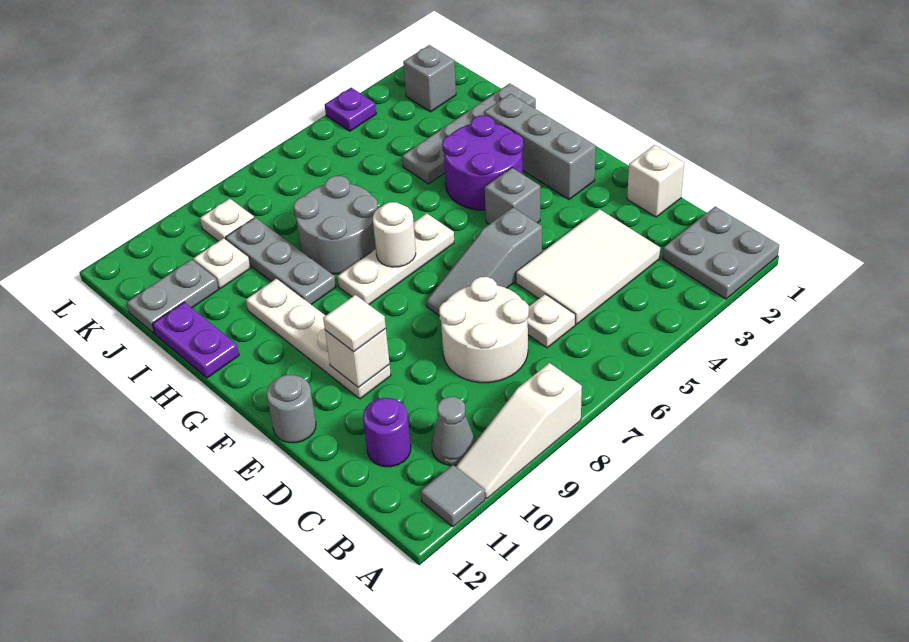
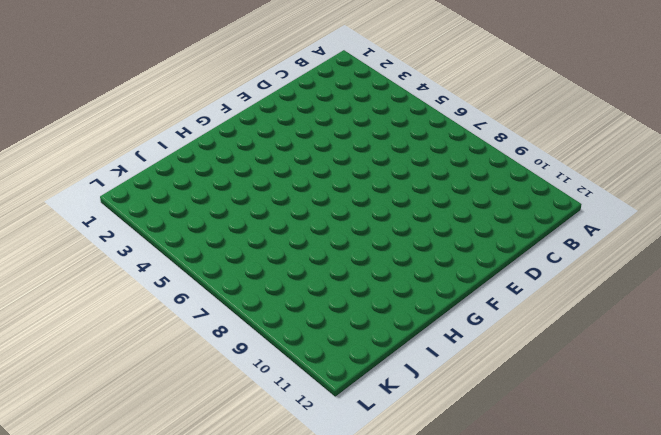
none -> grey plate A1:B2 level 1
none -> white slope A8:A10 level 1 top 8
none -> grey tile A11 level 1

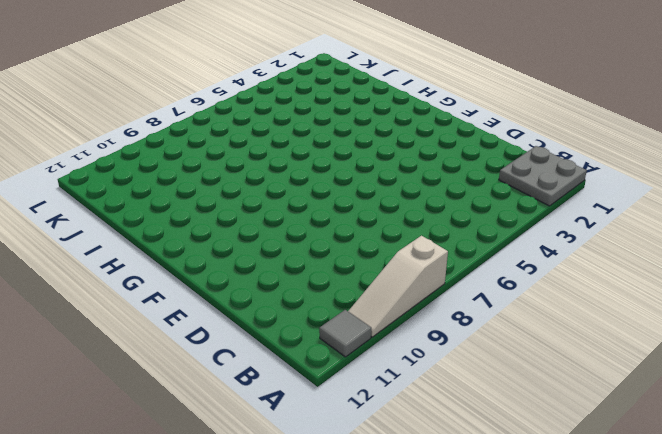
none -> grey cone B10 level 1
none -> white tile C3:D5 level 1
none -> white plate C6 level 1

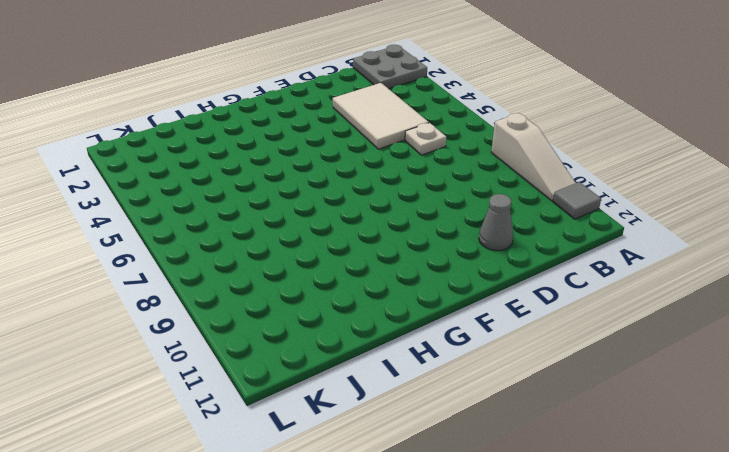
grey cone D11 level 1 -> grey cone B10 level 1
none -> white round brick C7:D8 level 1
none -> purple round brick C11 level 1
none -> white brick D1 level 1

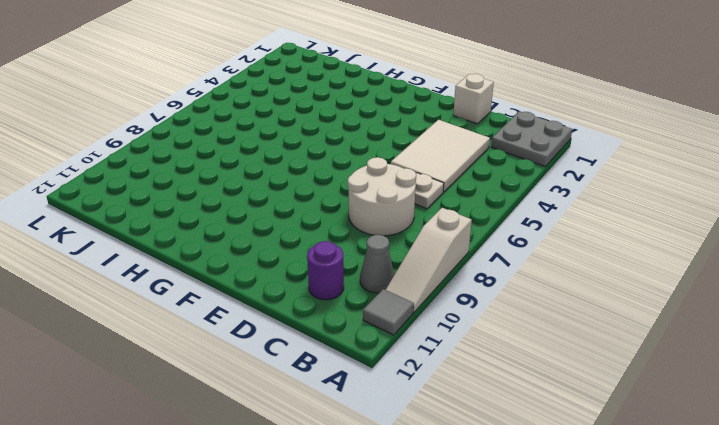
none -> grey slope E5:E7 level 1 top 5
none -> white plate E10:H10 level 1
none -> grey round brick E12 level 1

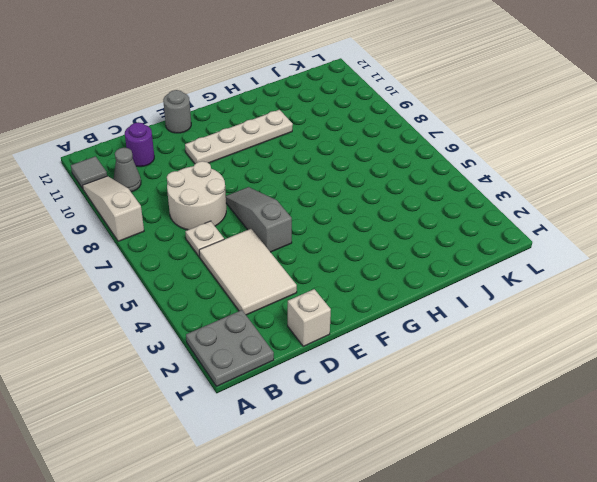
none -> grey brick F2:H2 level 1
none -> grey brick F4 level 1
none -> purple round brick G3:H4 level 1

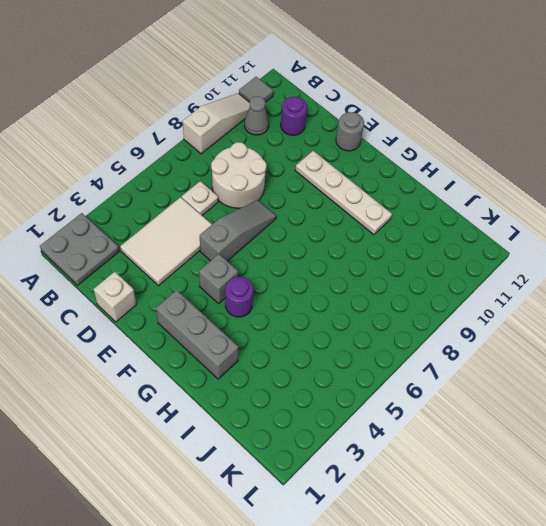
purple round brick G4 level 1 -> purple round brick G3:H4 level 1
none -> white plate G6:G8 level 1
none -> grey round brick H7:I8 level 1
none -> grey plate H9:J9 level 1

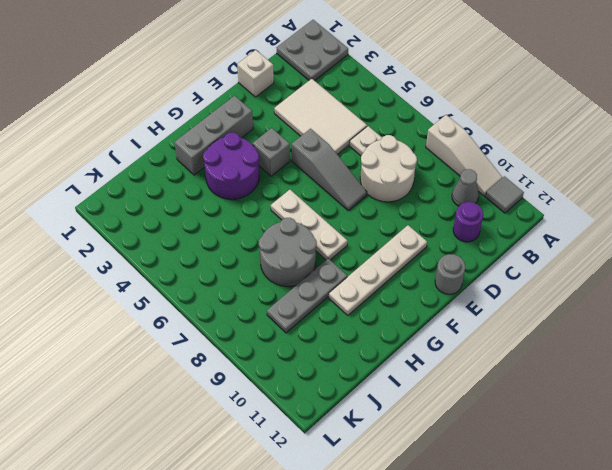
none -> purple plate H12:I12 level 1
none -> grey plate I1:I4 level 1
none -> white plate J10 level 1

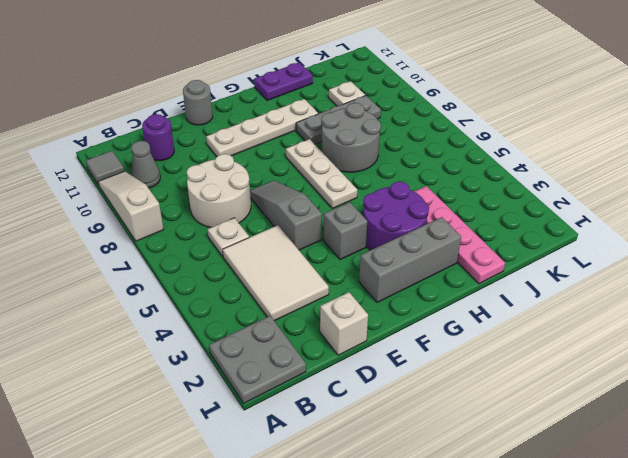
pink plate I1:I4 level 1 -> grey plate I1:I4 level 1
none -> grey plate J11:J12 level 1
none -> grey brick K2 level 1
none -> white plate K9 level 1

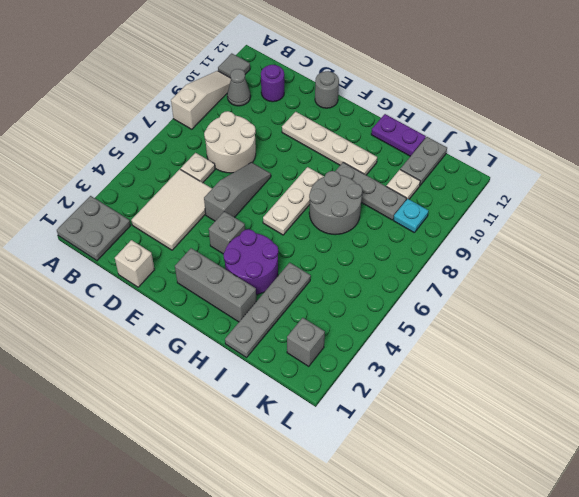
cyan plate K9 level 1 -> white plate K9 level 1
none -> purple plate L4 level 1
none -> white brick E10 level 2
none -> white round brick G7 level 2

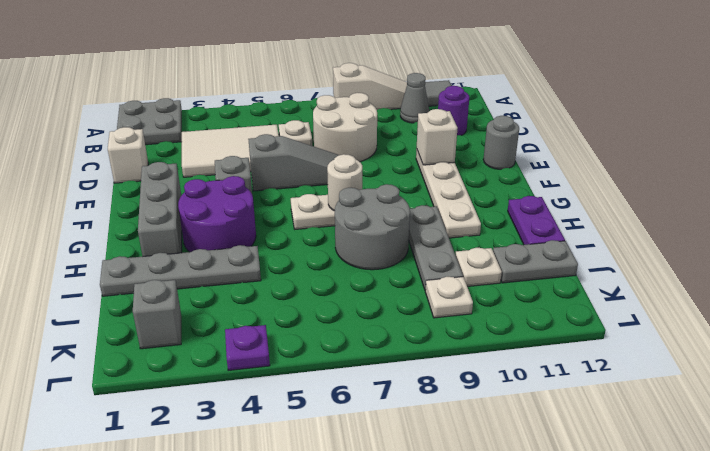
none -> white tile E10 level 3

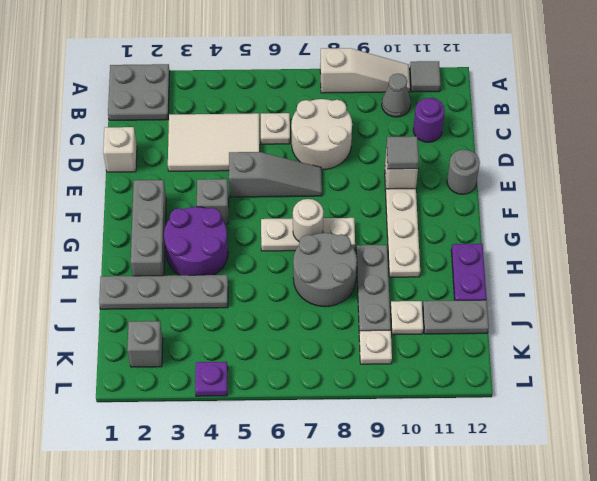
grey tile E10 level 3 -> white tile E10 level 3

